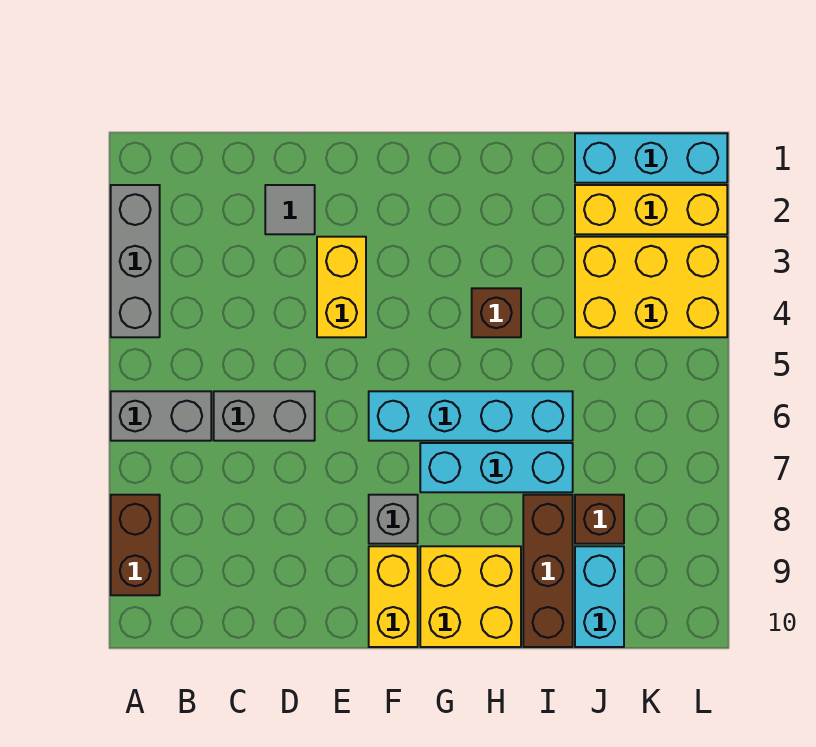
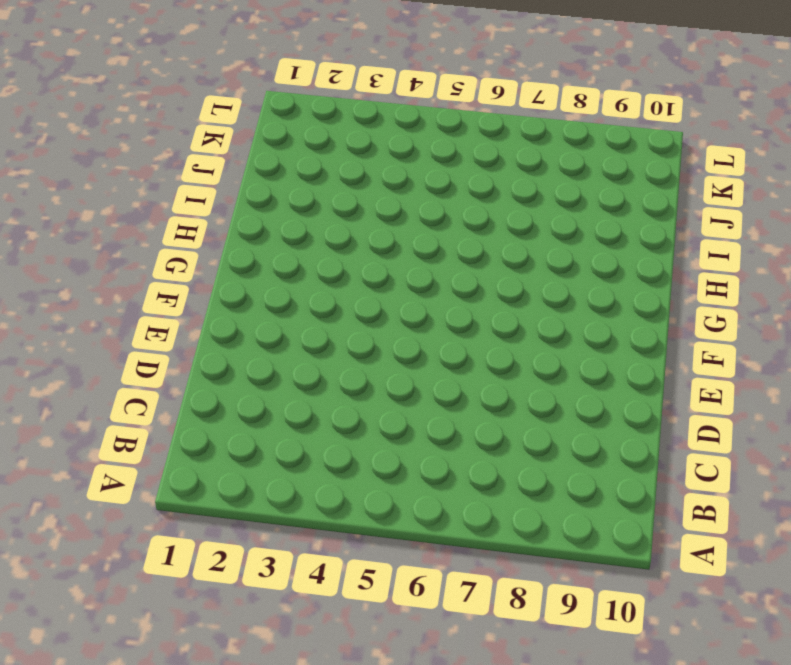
none -> grey brick A2:A4 level 1
none -> grey brick A6:B6 level 1
none -> brown brick A8:A9 level 1

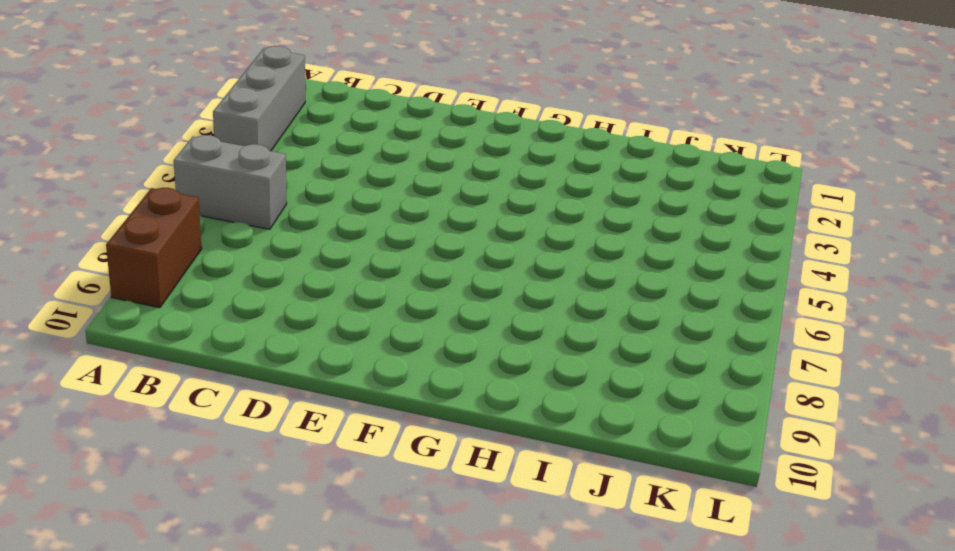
none -> grey brick C6:D6 level 1
none -> grey tile D2 level 1
none -> yellow brick E3:E4 level 1

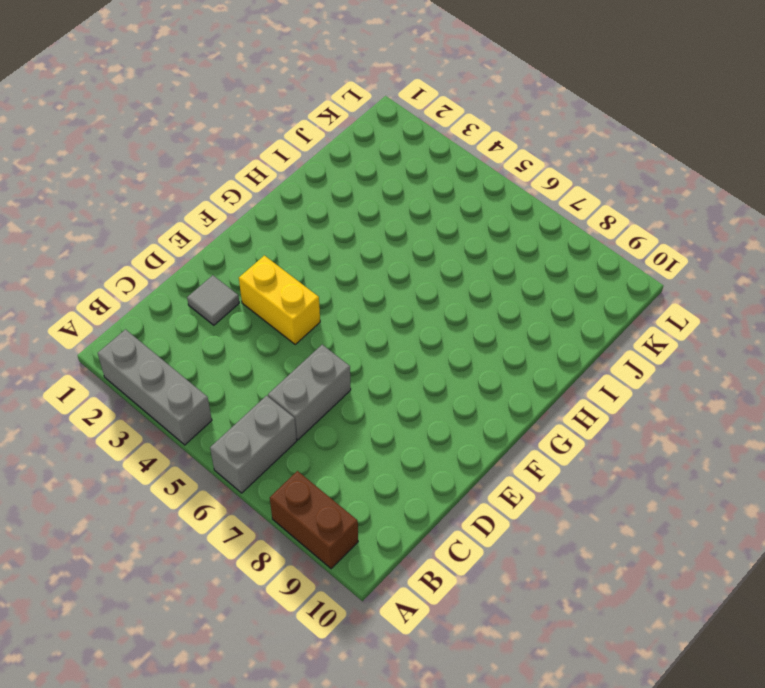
none -> cyan brick F6:I6 level 1
none -> grey brick F8 level 1
none -> yellow brick F9:F10 level 1

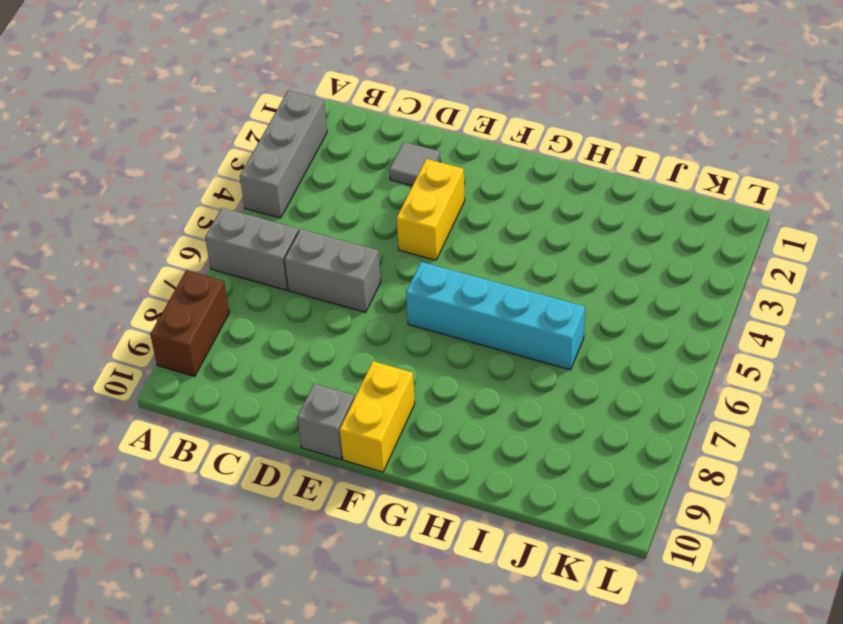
grey brick E10 level 1 -> grey brick F8 level 1
none -> cyan brick G7:I7 level 1
none -> yellow brick G9:H10 level 1
none -> brown brick H4 level 1

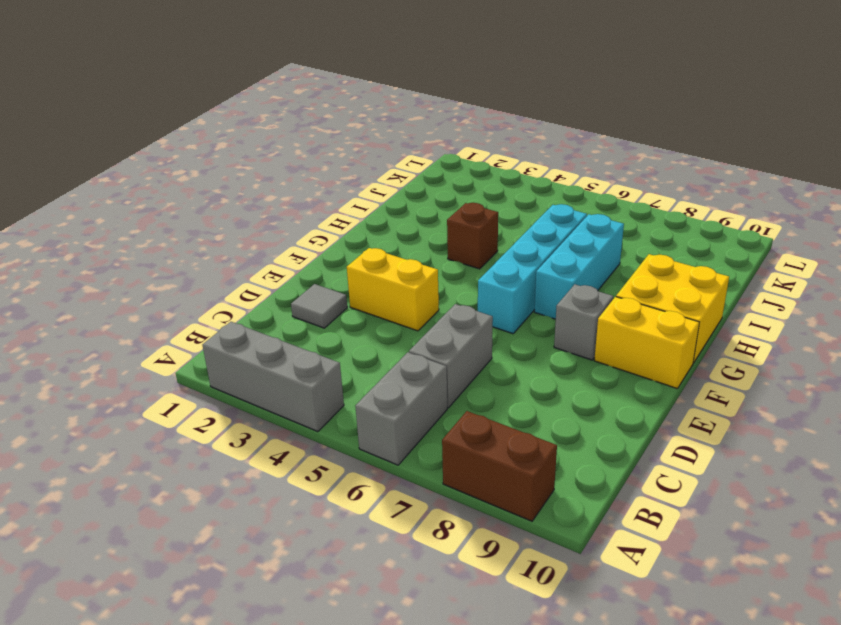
none -> brown brick I8:I10 level 1
none -> cyan brick J1:L1 level 1
none -> yellow brick J2:L2 level 1

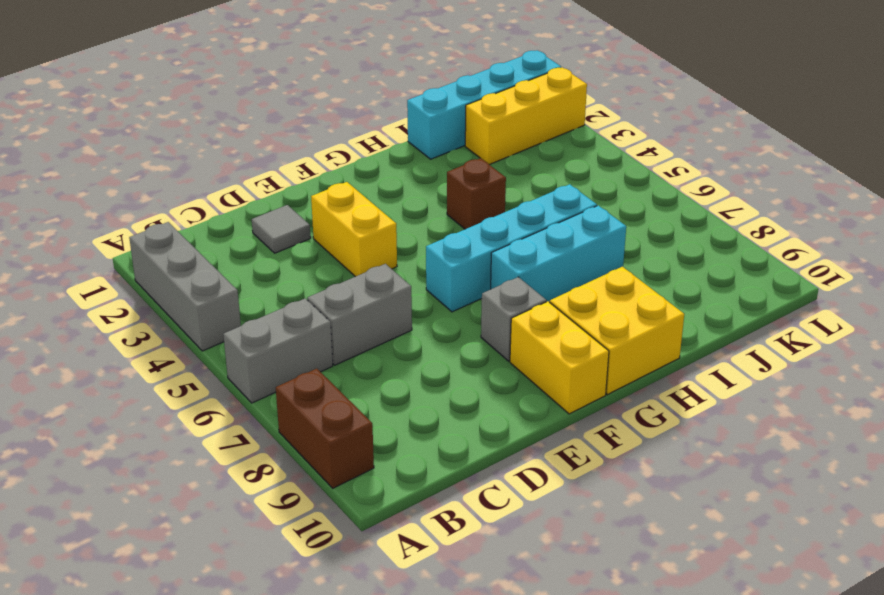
cyan brick I1:L1 level 1 -> cyan brick J1:L1 level 1
none -> brown brick I8:I10 level 1
none -> yellow brick J3:L4 level 1
none -> brown brick J8 level 1

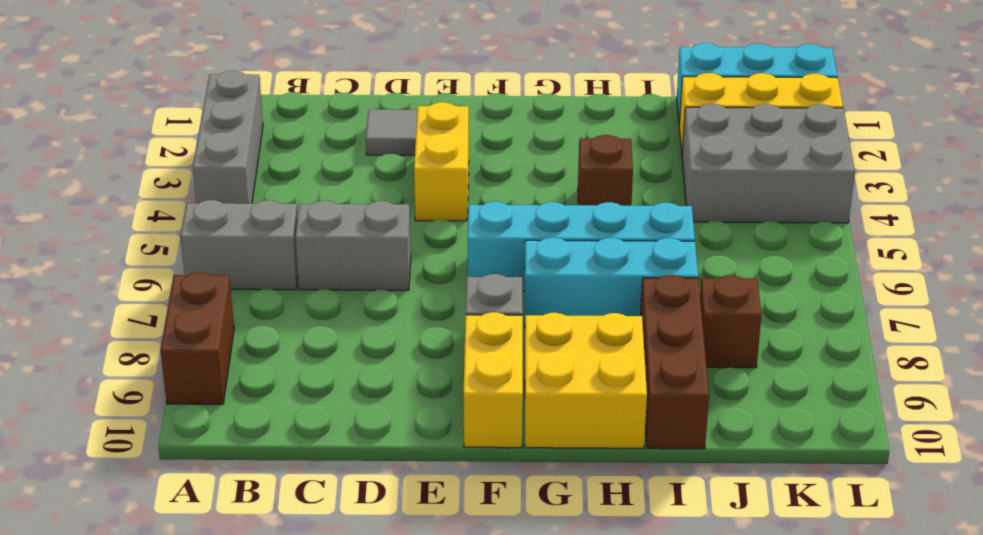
grey brick J3:L4 level 1 -> yellow brick J3:L4 level 1
none -> cyan brick J9:J10 level 1

